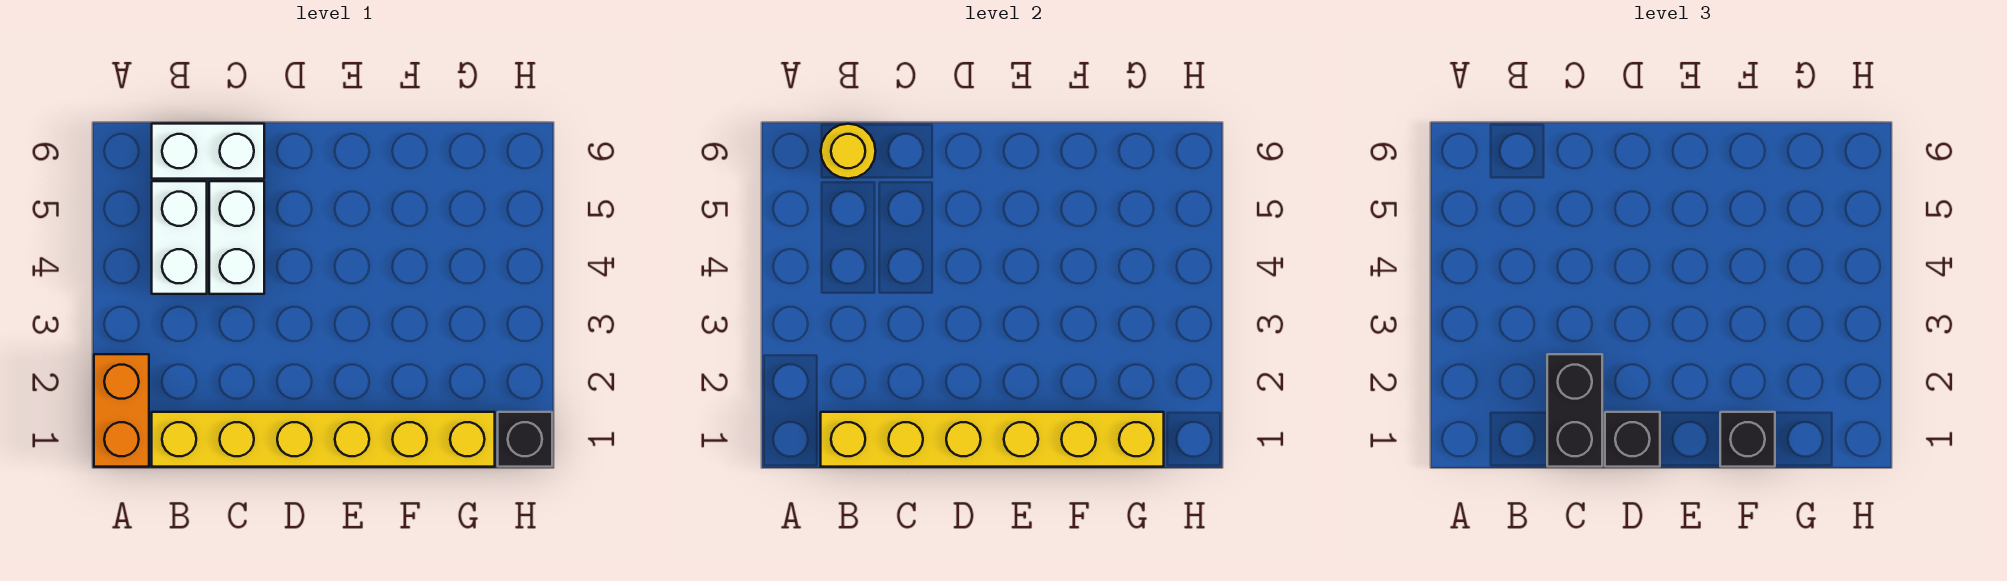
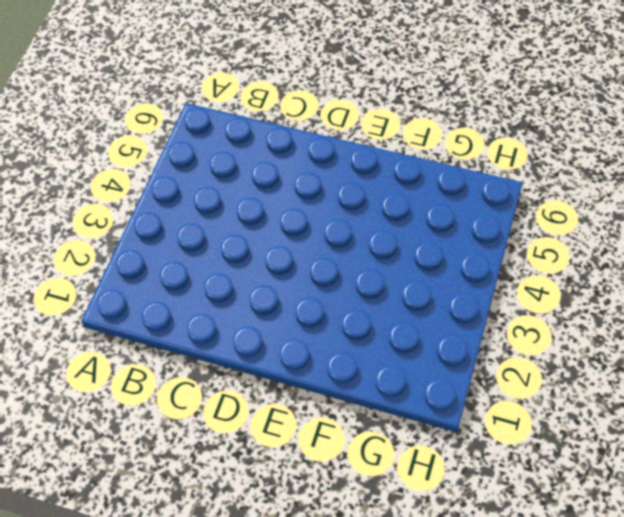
none -> orange brick A1:A2 level 1
none -> yellow brick B1:G1 level 1

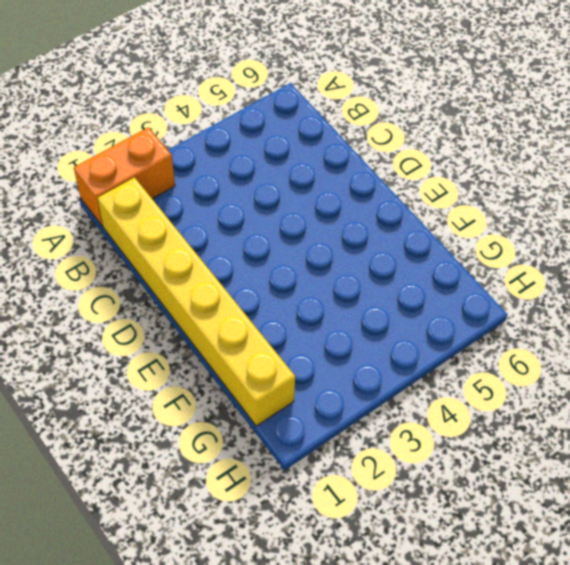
none -> white brick B4:B5 level 1
none -> white brick B6:C6 level 1

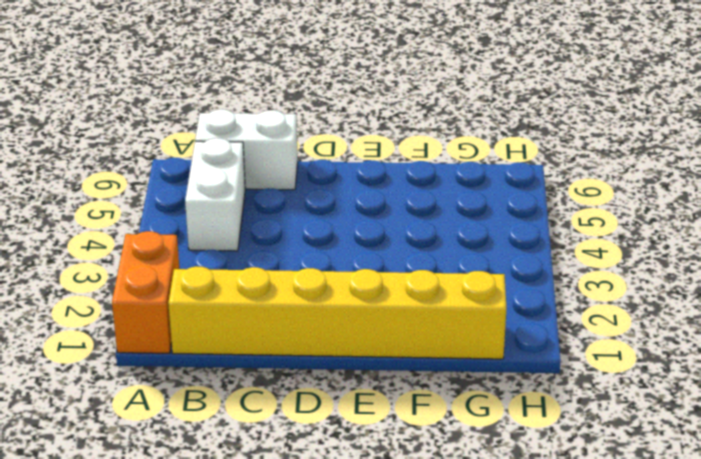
none -> white brick C4:C5 level 1
none -> black brick H1 level 1

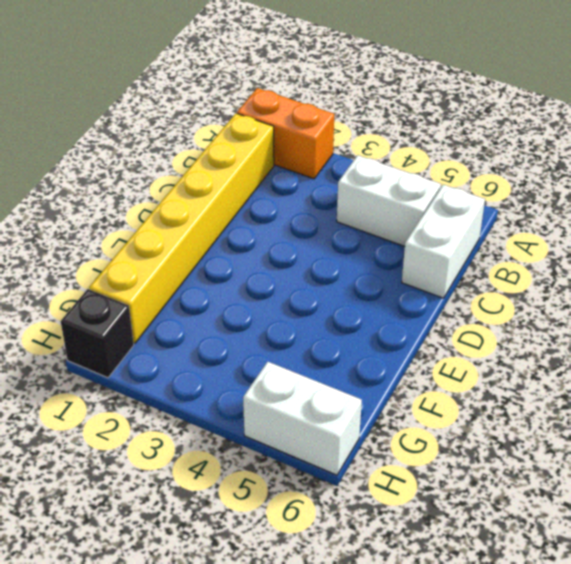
white brick H5:H6 level 1 -> white brick C4:C5 level 1
none -> yellow brick B1:G1 level 2
none -> yellow round brick B6 level 2

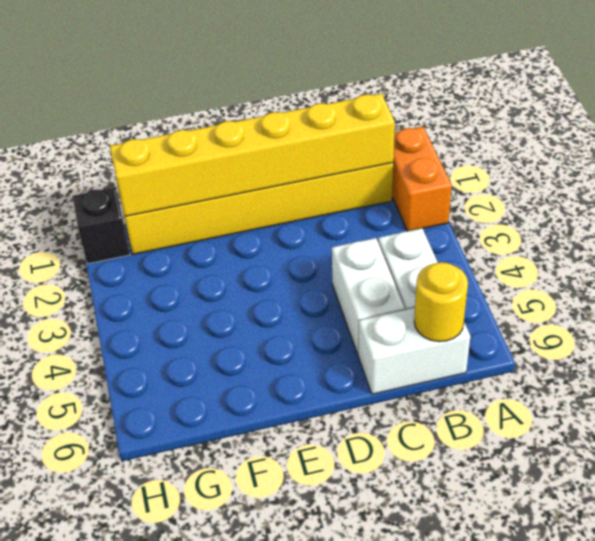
none -> black brick C1:C2 level 3
none -> black brick D1 level 3

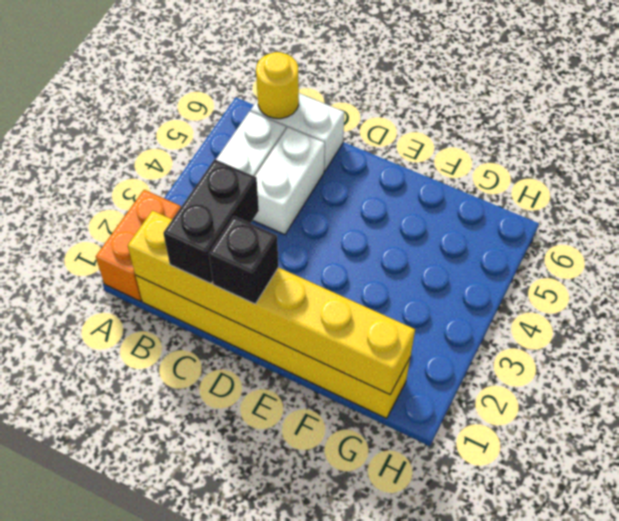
none -> black brick H1 level 1
none -> black brick F1 level 3

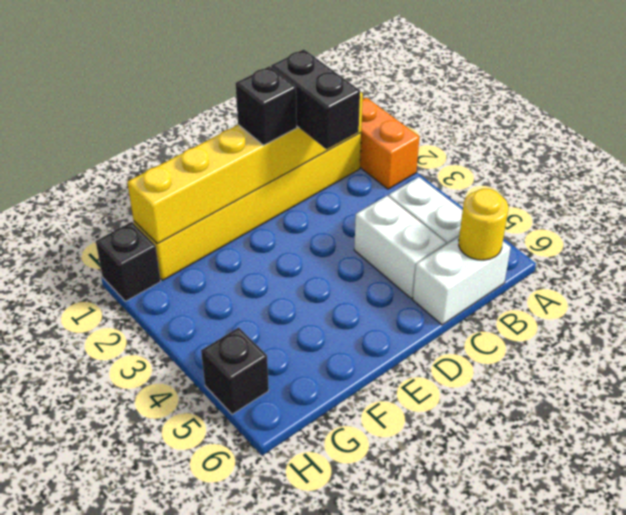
black brick H5 level 1 -> black brick F1 level 3

